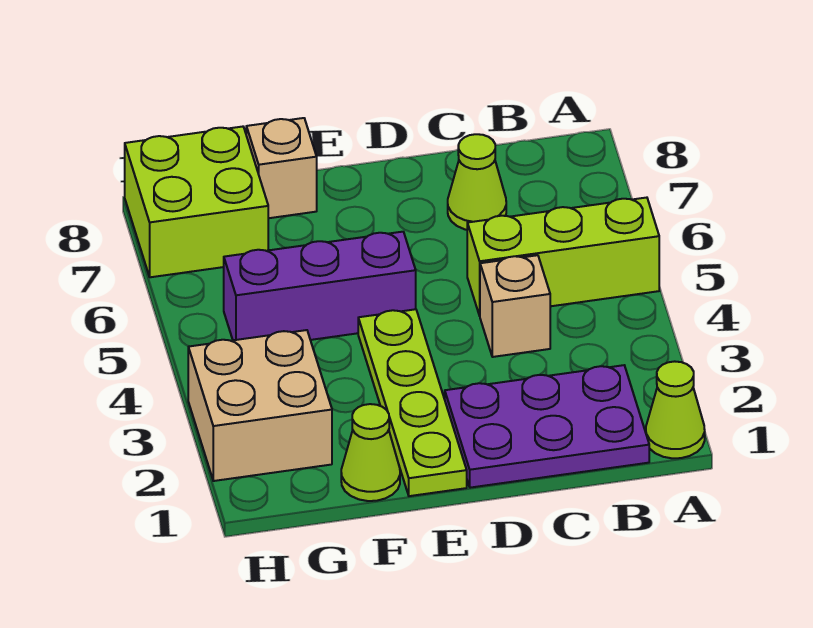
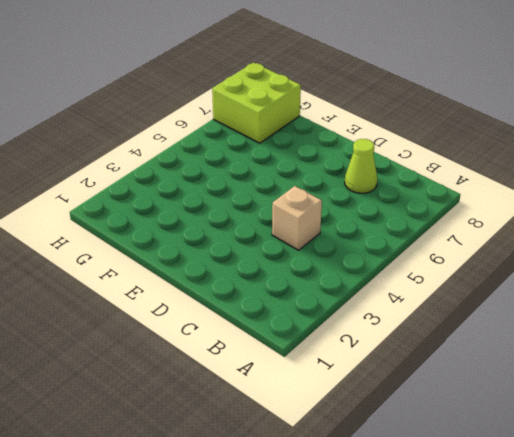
none -> lime cone A1 level 1
none -> lime brick A5:C5 level 1

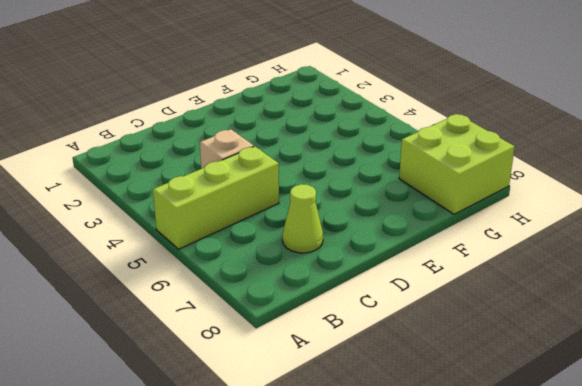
none -> lime cone A1 level 1
none -> purple plate B1:D2 level 1

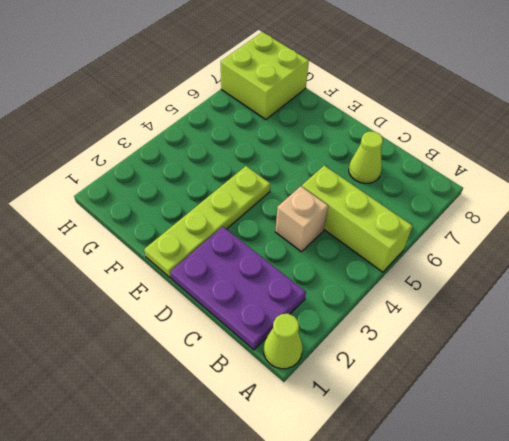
none -> purple brick E5:G5 level 1
none -> lime cone F1 level 1

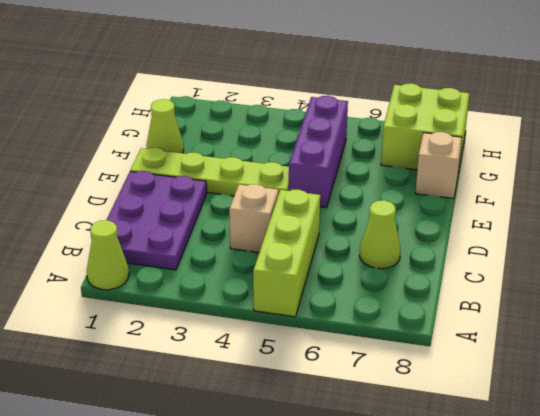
none -> tan brick G2:H3 level 1

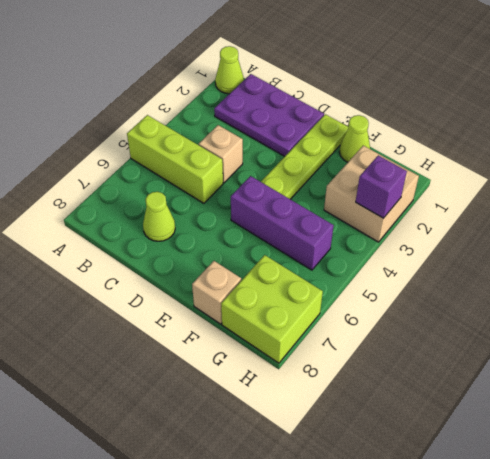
purple brick H3 level 2 -> none

